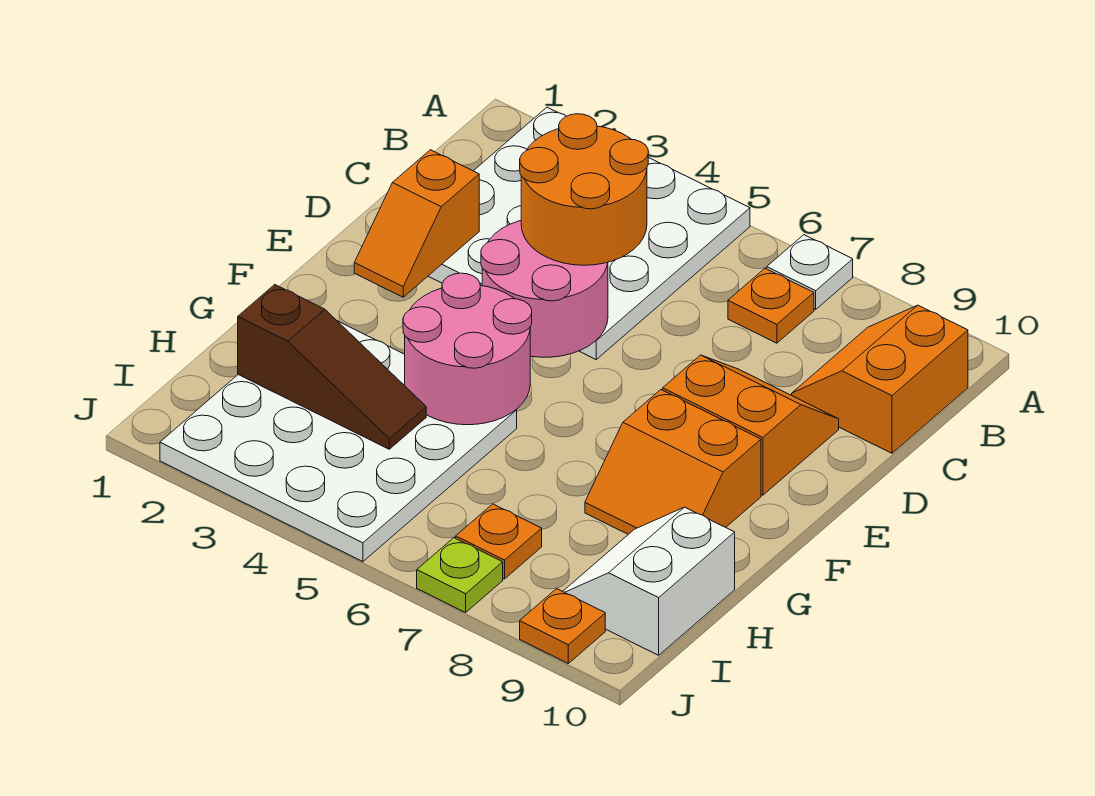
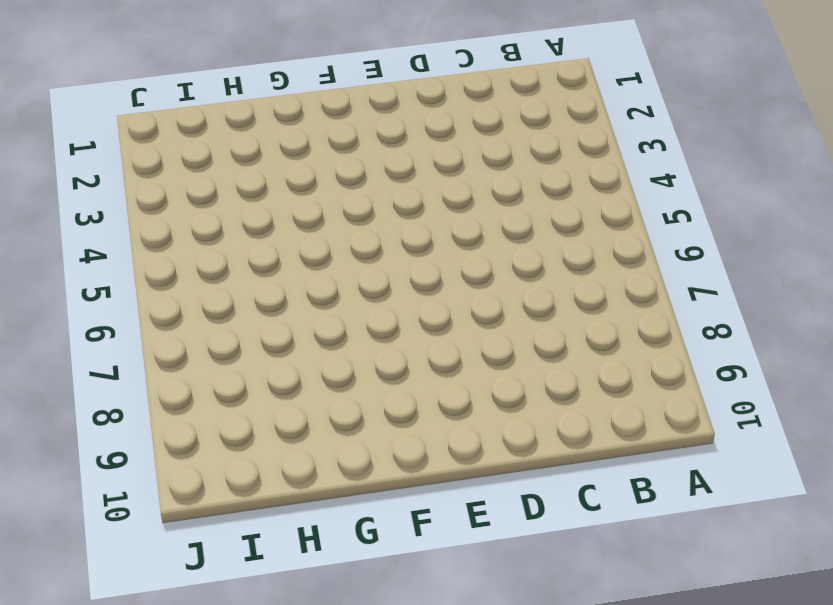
none -> white plate A2:D5 level 1
none -> white plate A7 level 1
none -> orange plate B7 level 1

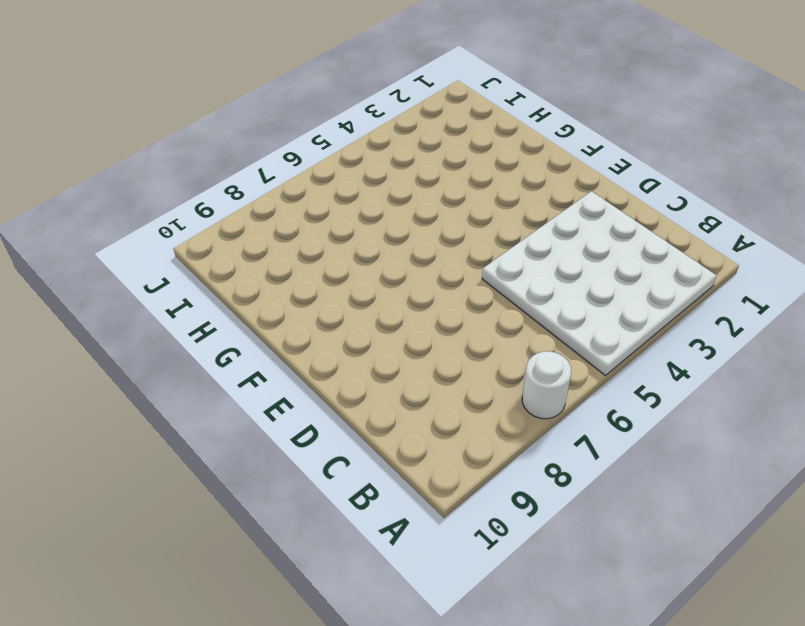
white round brick A7 level 1 -> white plate A7 level 1
none -> orange plate B7 level 1
none -> orange slope B9:C10 level 1 top 10
none -> orange slope D8:E9 level 1 top E

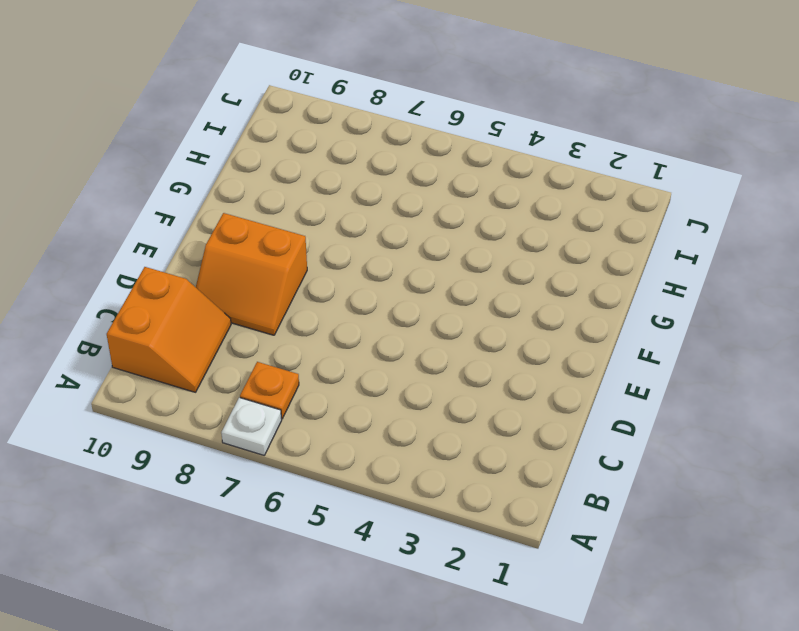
none -> white plate A2:D5 level 1
none -> orange slope F8:G9 level 1 top F
none -> white plate G2:J5 level 1

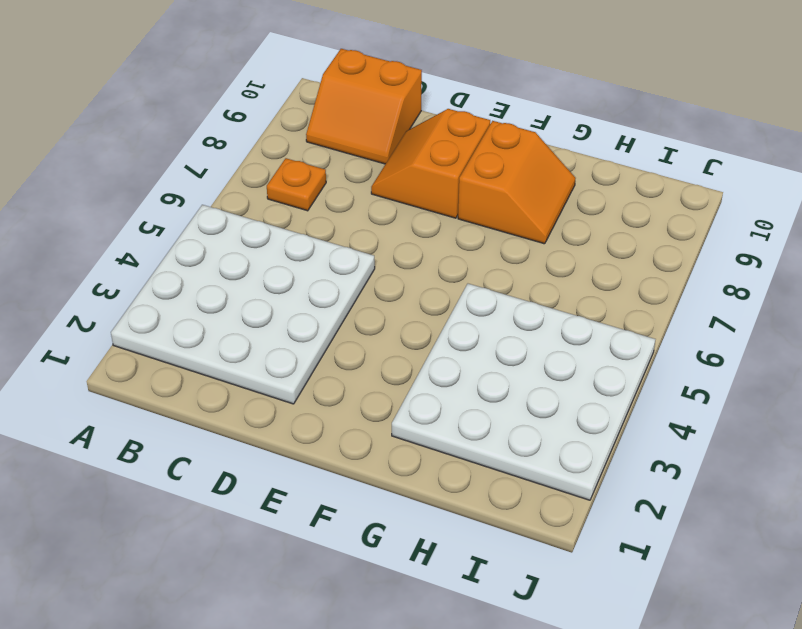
none -> white plate A7 level 1
none -> white slope H9:I10 level 1 top 10
none -> orange plate I7 level 1

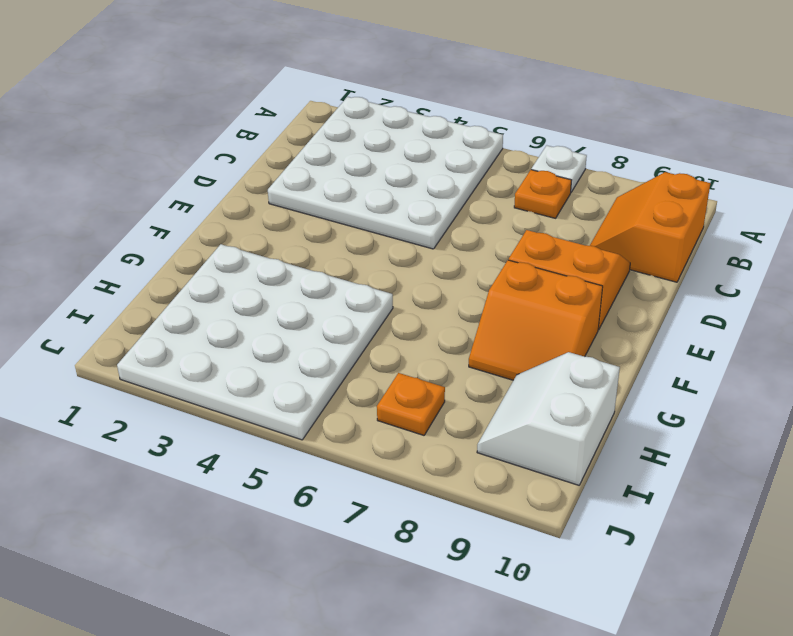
none -> lime plate J7 level 1
none -> orange plate J9 level 1
none -> orange slope D2:E2 level 2 top D

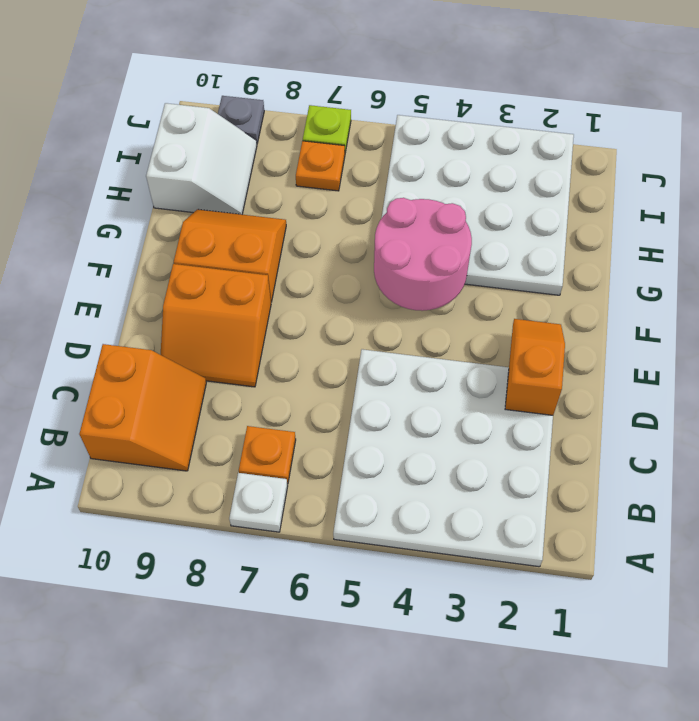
grey plate J9 level 1 -> orange plate J9 level 1
none -> pink round brick D4:E5 level 2
none -> brown slope H2:H4 level 2 top 2
none -> orange round brick C4:D5 level 3

